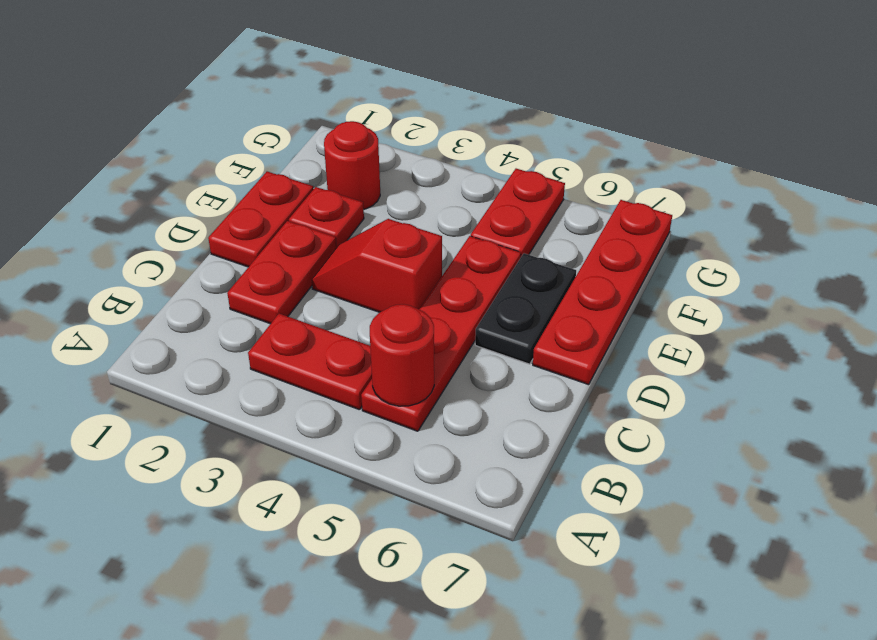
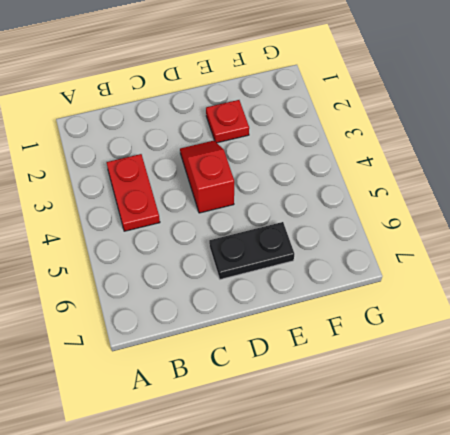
none -> red plate B5:E5 level 1
none -> red plate C2:D2 level 1

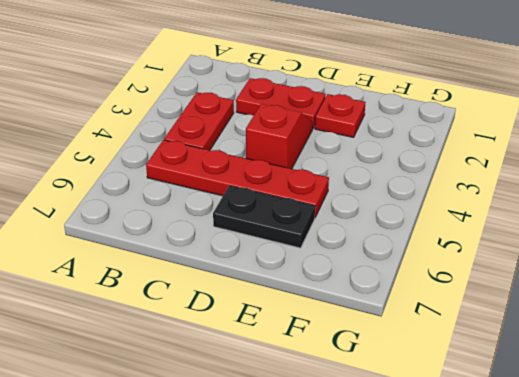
none -> red plate D1:E1 level 1
none -> red plate D7:G7 level 1

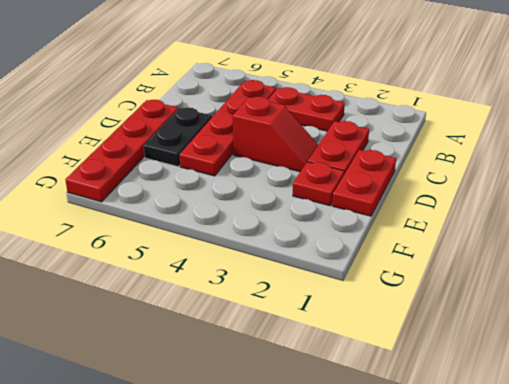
none -> red round brick F2 level 1
none -> red plate F5:G5 level 1

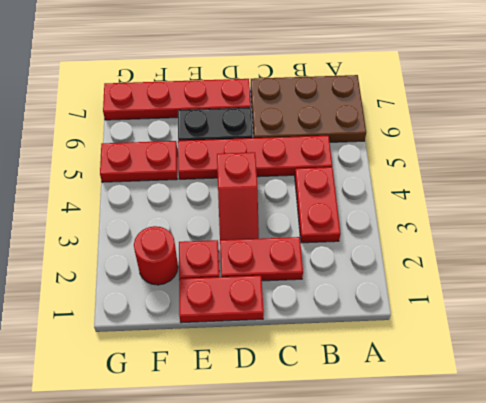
brown plate A6:C7 level 1 -> none
none -> red round brick B5 level 2

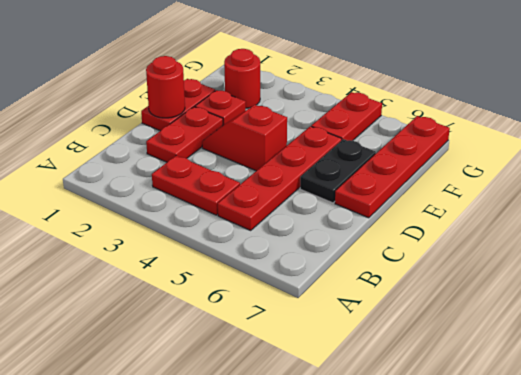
red round brick D1 level 2 -> red round brick B5 level 2

